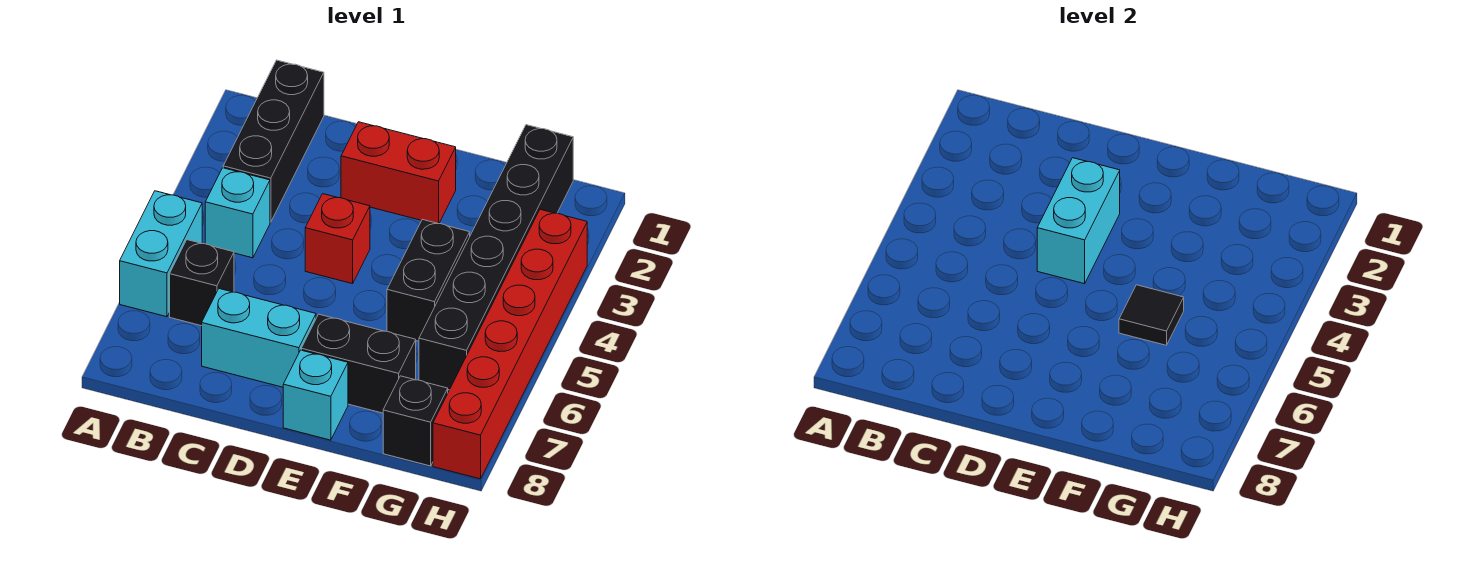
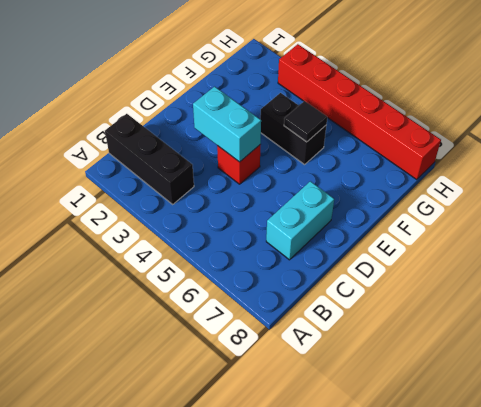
none -> cyan brick A5:A6 level 1
none -> cyan brick B4 level 1
none -> black brick B6 level 1

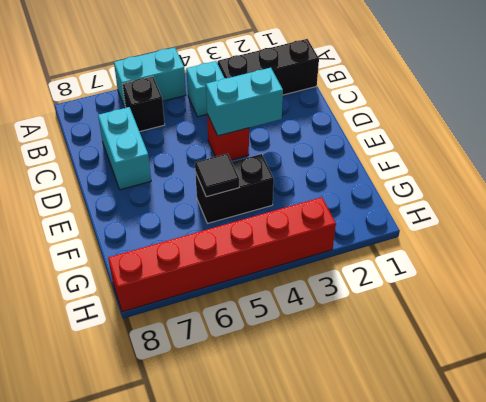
none -> red brick D2:E2 level 1
none -> black brick E7:F7 level 1
none -> cyan brick E8 level 1

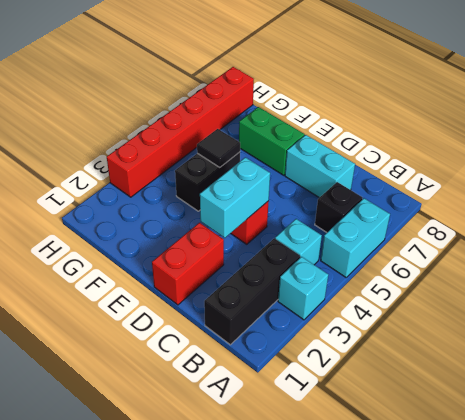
cyan brick A3 level 1 -> cyan brick E8 level 1
red brick D1:D2 level 1 -> red brick D2:E2 level 1
green brick E7:F7 level 1 -> black brick E7:F7 level 1
none -> black brick G1:G6 level 1
none -> black brick G8 level 1

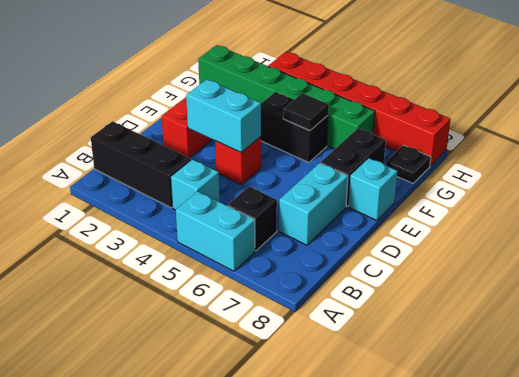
green brick G1:G6 level 1 -> black brick G1:G6 level 1
black plate G8 level 1 -> black brick G8 level 1

